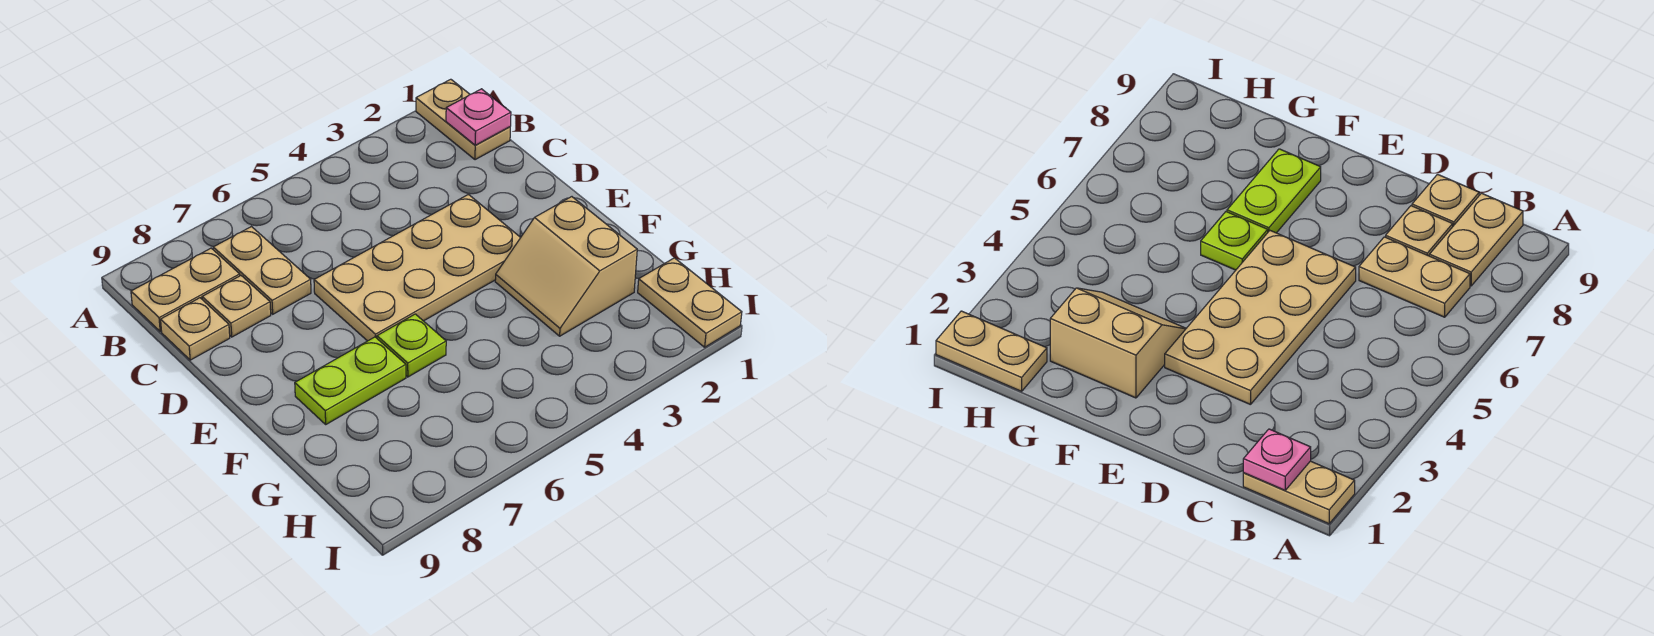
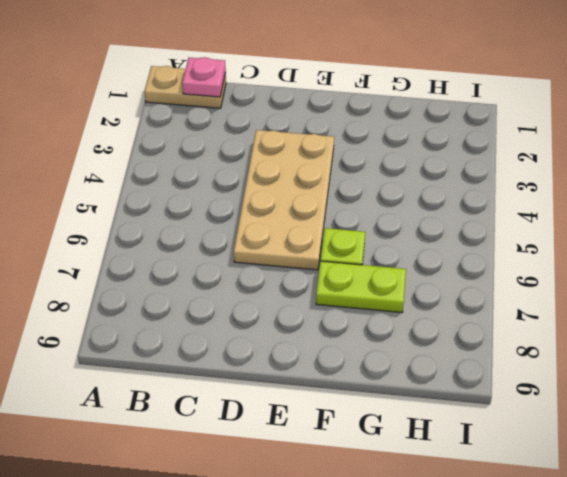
lime plate F7:G7 level 1 -> lime plate F7:F8 level 1
none -> tan plate B7:C7 level 1
none -> tan plate B8:B9 level 1

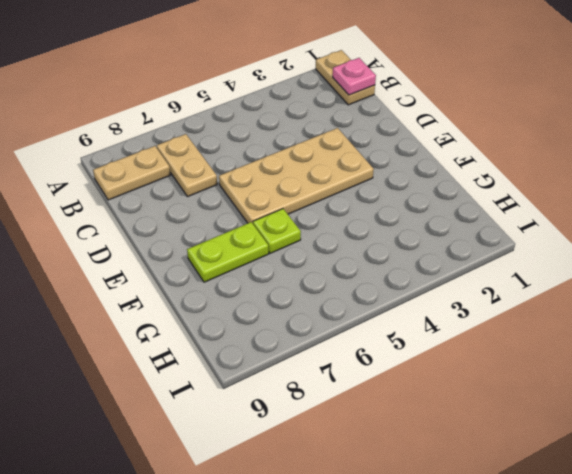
none -> tan plate C8 level 1
none -> tan plate C9 level 1

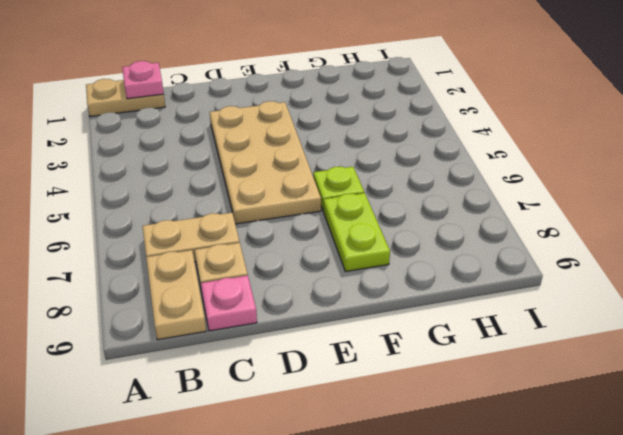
pink plate C9 level 1 -> tan plate C9 level 1
none -> tan slope F2:G3 level 1 top 2
none -> tan plate H1:I1 level 1

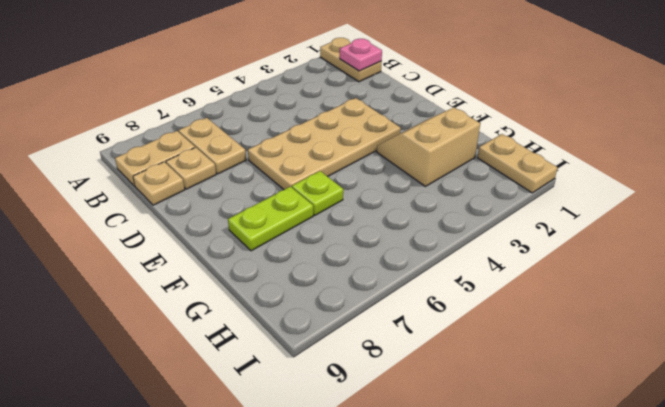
tan slope F2:G3 level 1 top G -> tan slope F2:G3 level 1 top 2

